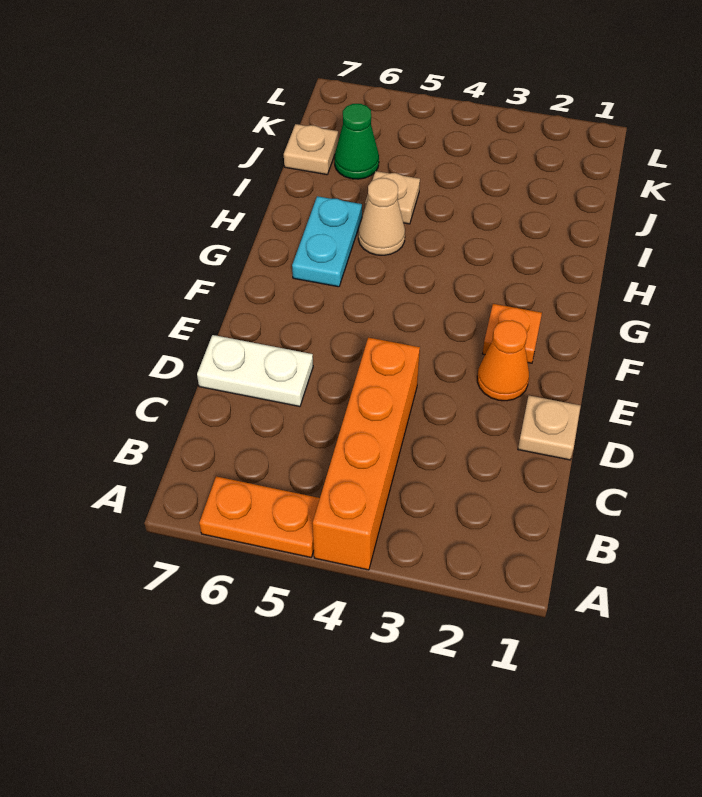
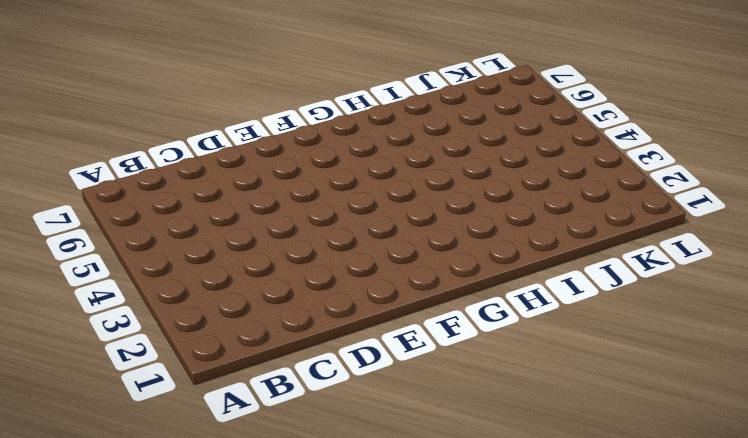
none -> orange brick A4:D4 level 1
none -> orange plate A5:A6 level 1

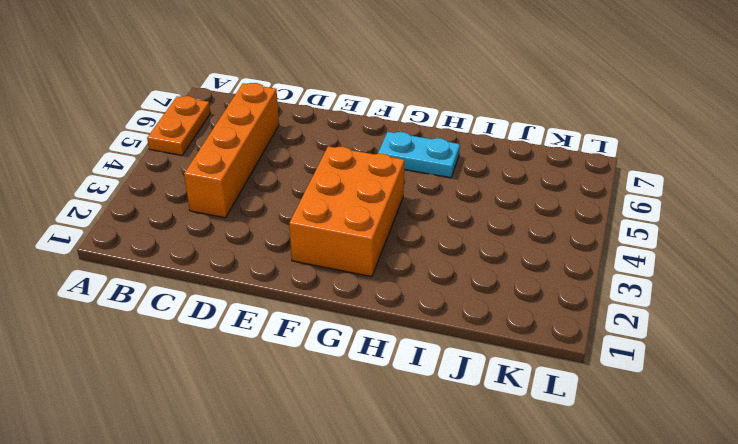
orange brick C3:C6 level 1 -> orange brick A4:D4 level 1
orange brick F2:G4 level 1 -> orange plate F2 level 1
none -> tan plate D1 level 1
none -> white plate D6:D7 level 1

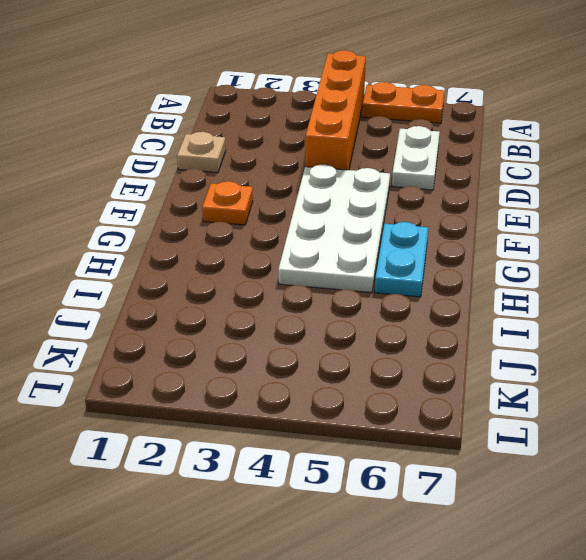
white plate C6:D6 level 1 -> white plate D6:D7 level 1
white plate E4:H5 level 1 -> tan cone H5 level 1
none -> orange cone E2 level 1
none -> tan plate I5 level 1

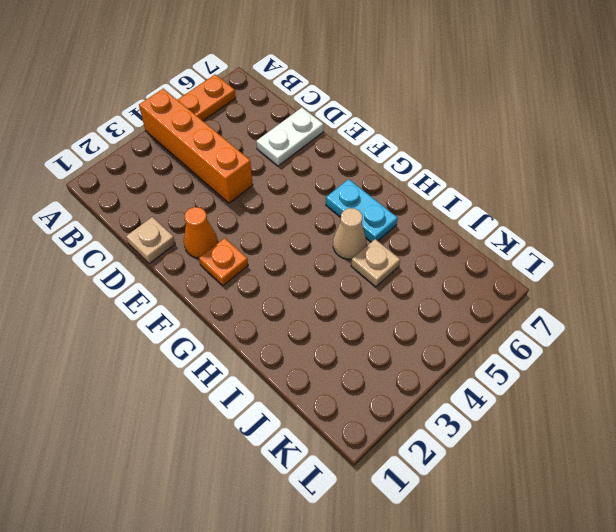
none -> green cone J6 level 1
none -> tan plate J7 level 1

